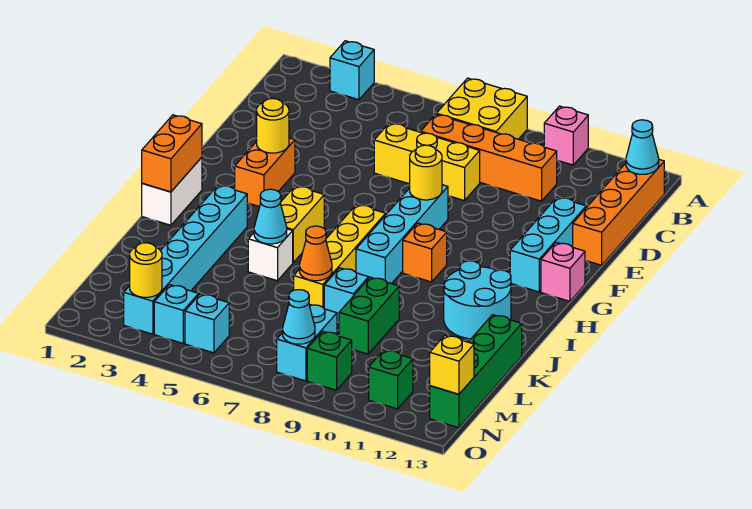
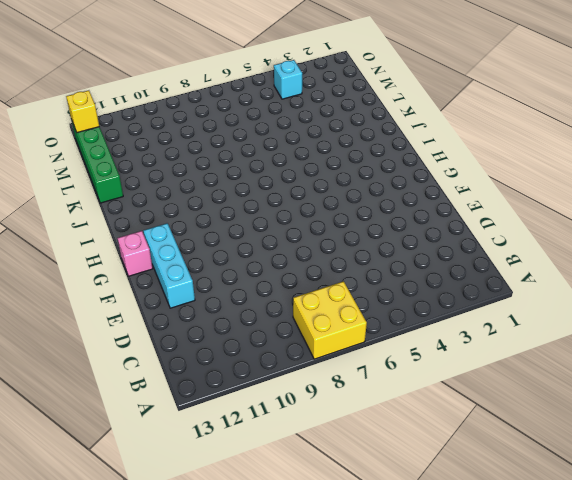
none -> cyan brick A3 level 1
none -> pink brick A10 level 1
none -> orange brick B13:E13 level 1
none -> orange brick C7:C10 level 1

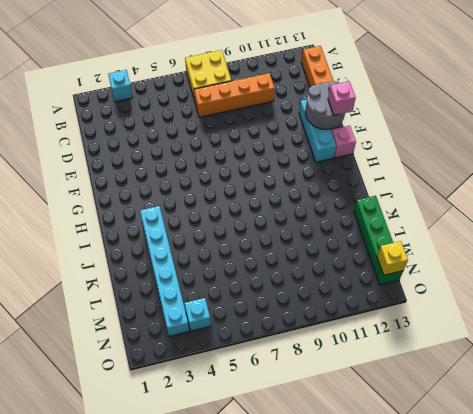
grey round brick E12:F13 level 2 -> none
pink brick F13 level 3 -> pink brick A10 level 1
none -> yellow brick D6:D8 level 1
none -> orange brick F3:G3 level 1
none -> cyan brick F8:I8 level 1
none -> white brick H1:I1 level 1

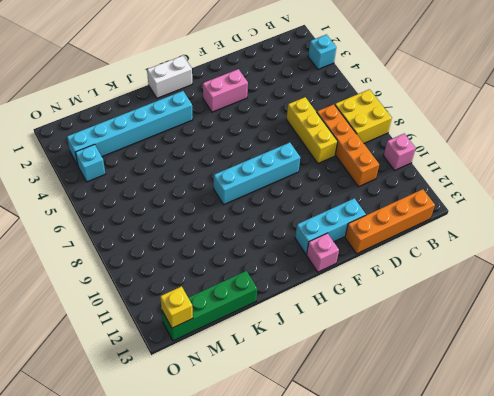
pink brick F3:G3 level 1 -> orange brick F3:G3 level 1
none -> yellow brick H5:I5 level 1
none -> yellow brick H7:K7 level 1
none -> orange brick H9 level 1
none -> cyan round brick I11:J12 level 1

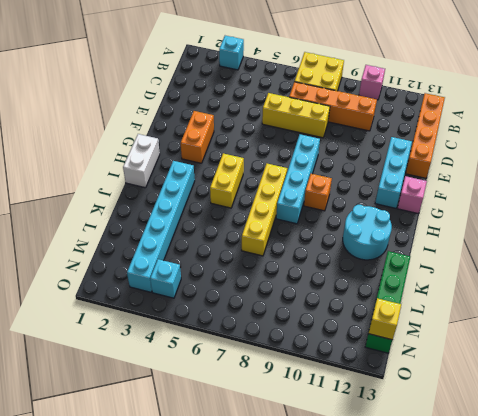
none -> white brick J5 level 1
none -> cyan brick K8 level 1
none -> green brick K9:L9 level 1
none -> cyan brick M8:N8 level 1

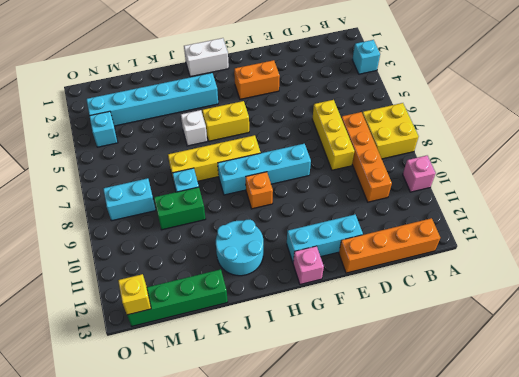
none -> cyan brick N5 level 1
none -> green brick N9 level 1
none -> green brick N11 level 1
none -> cyan cone B13 level 2

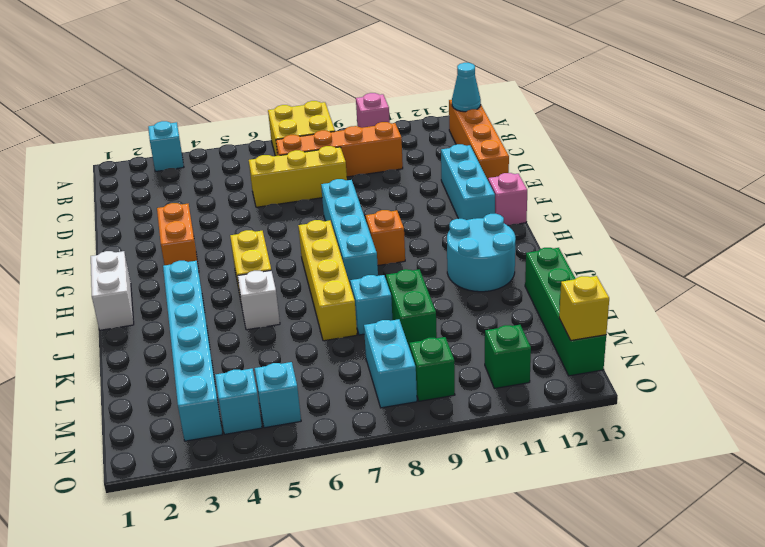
none -> yellow round brick F3 level 2
none -> yellow round brick F8 level 2
none -> orange brick H1:I1 level 2
none -> cyan cone J5 level 2

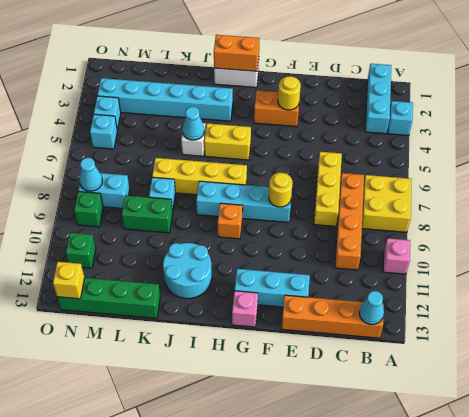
cyan brick B1:B3 level 1 -> none
none -> orange cone K7 level 2
none -> yellow round brick N3 level 2

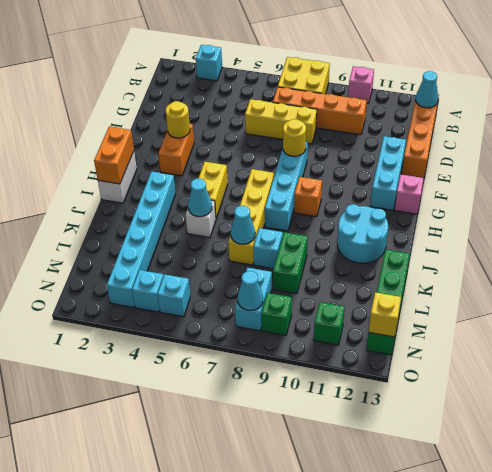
cyan cone K7 level 2 -> orange cone K7 level 2
none -> yellow round brick N3 level 2

